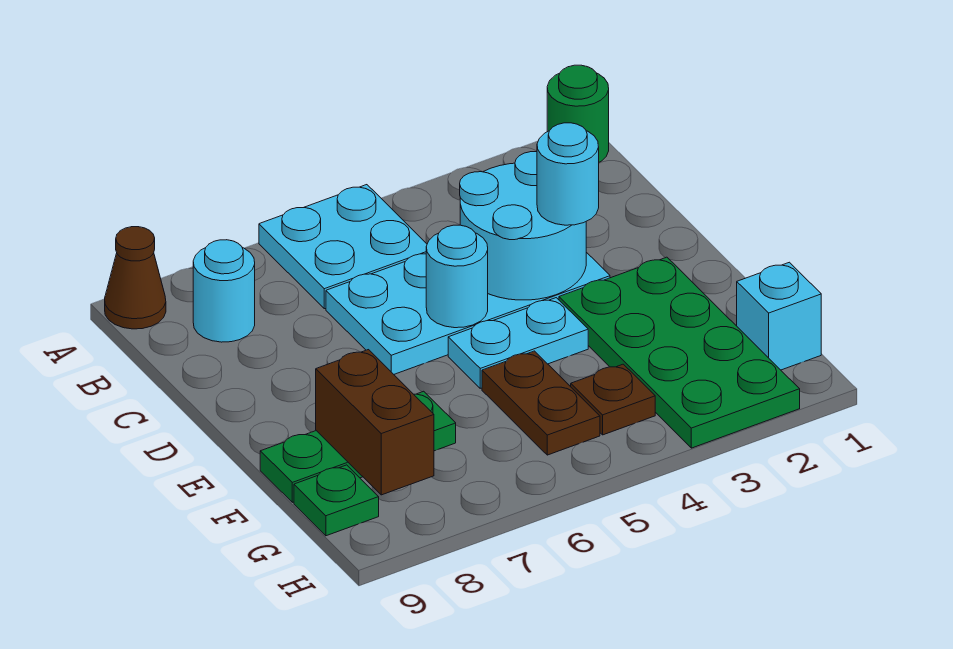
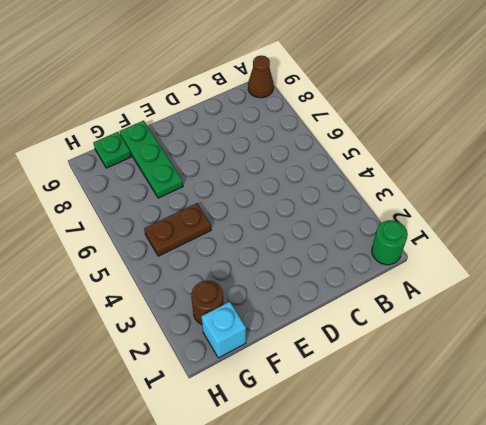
brown round brick G2 level 1 -> green plate E2:H3 level 1
none -> cyan plate A5:B6 level 1
none -> cyan round brick B8 level 1
none -> cyan plate C3:D6 level 1

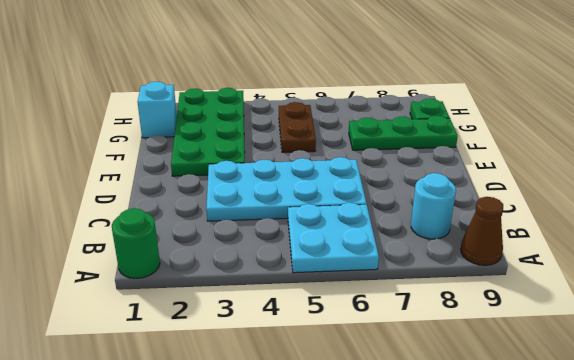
none -> cyan plate E4:E5 level 1
none -> brown plate G4 level 1
none -> cyan round brick C3:D4 level 2

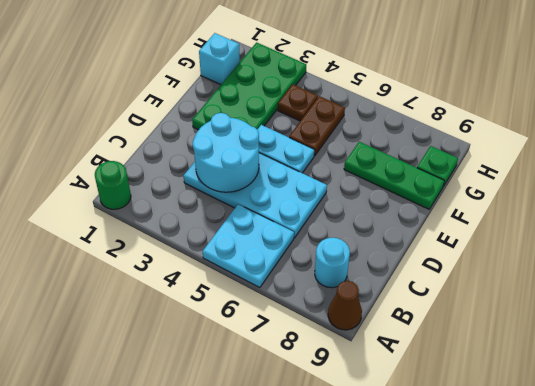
none -> cyan round brick D5 level 2
none -> brown brick F8:G8 level 2
none -> cyan round brick D3 level 3

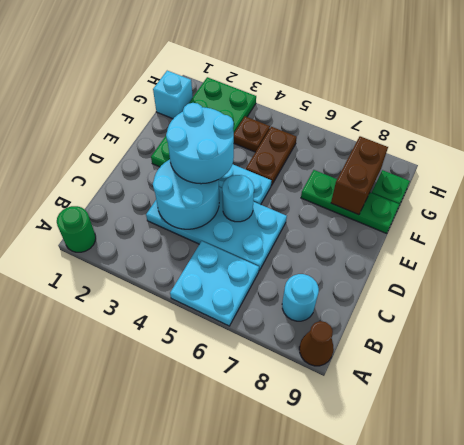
cyan round brick D3:E4 level 3 -> cyan round brick D3 level 3

